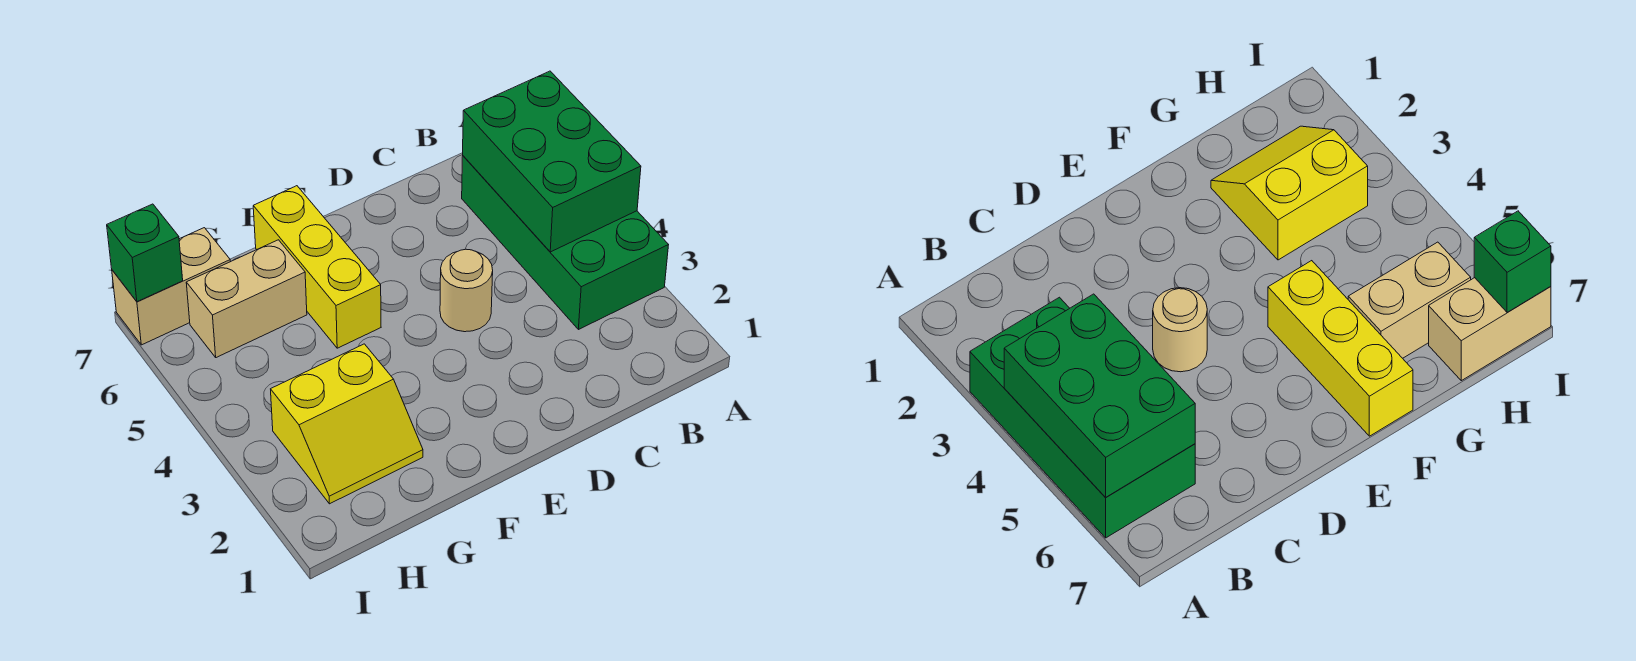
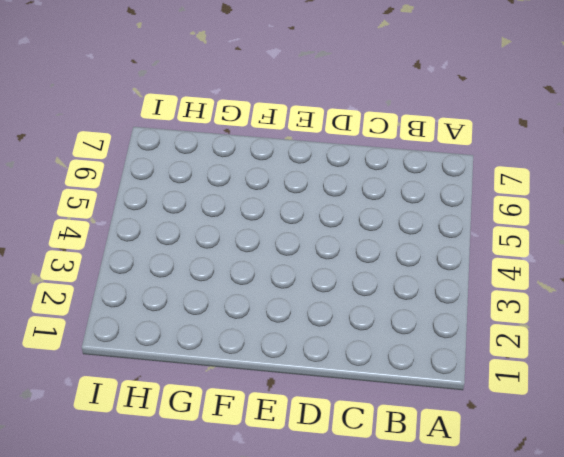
none -> green brick A3:B6 level 1
none -> tan round brick D4 level 1

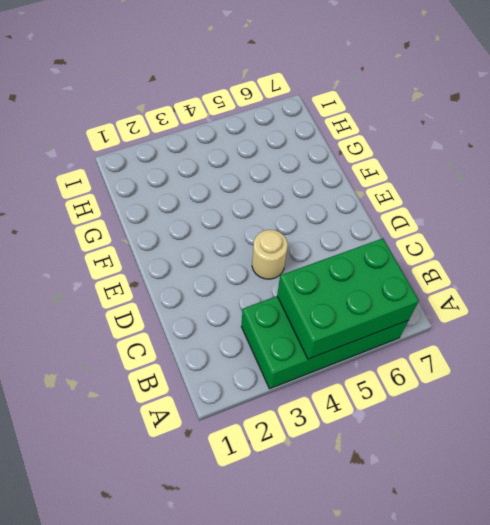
none -> yellow brick F5:F7 level 1
none -> yellow slope G2:H3 level 1 top 3

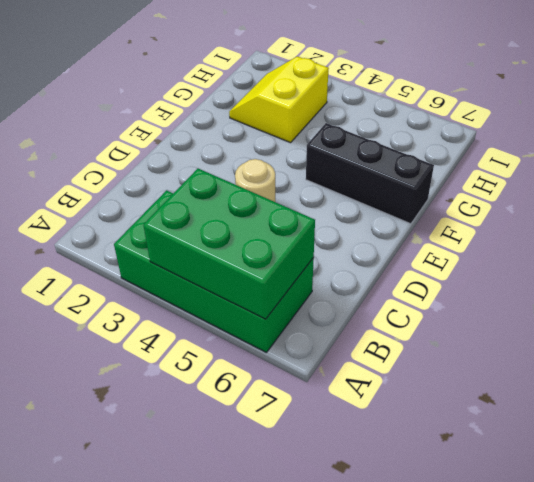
black brick F5:F7 level 1 -> yellow brick F5:F7 level 1
none -> tan brick G6:H6 level 1
none -> tan brick H7:I7 level 1

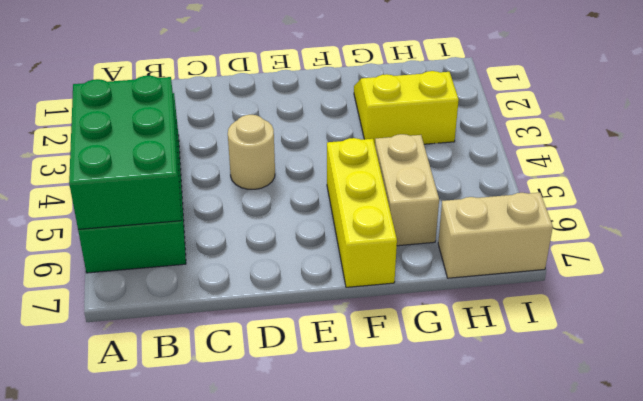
tan brick G5:G6 level 1 -> tan brick G6:H6 level 1
none -> green brick I7 level 2

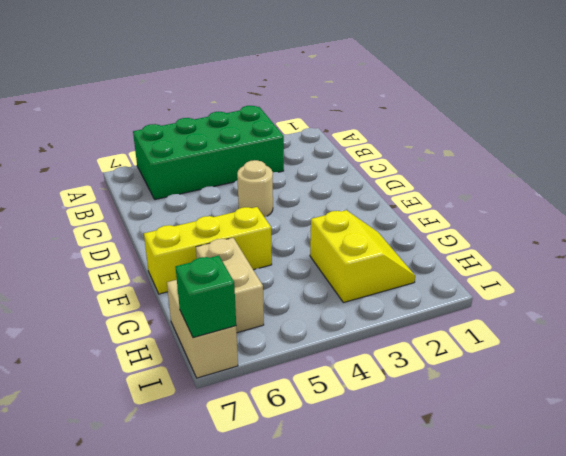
none -> green brick A4:B6 level 2

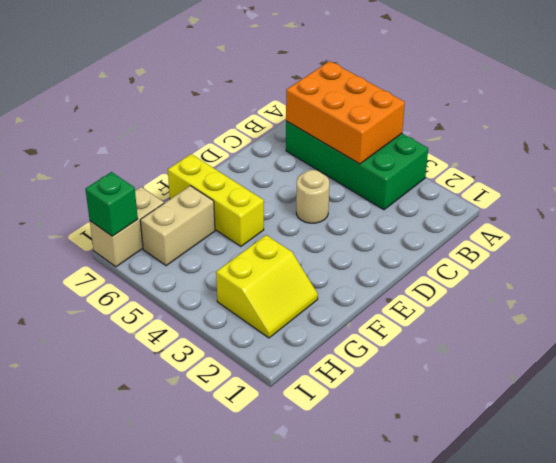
orange brick A4:B6 level 2 -> green brick A4:B6 level 2

